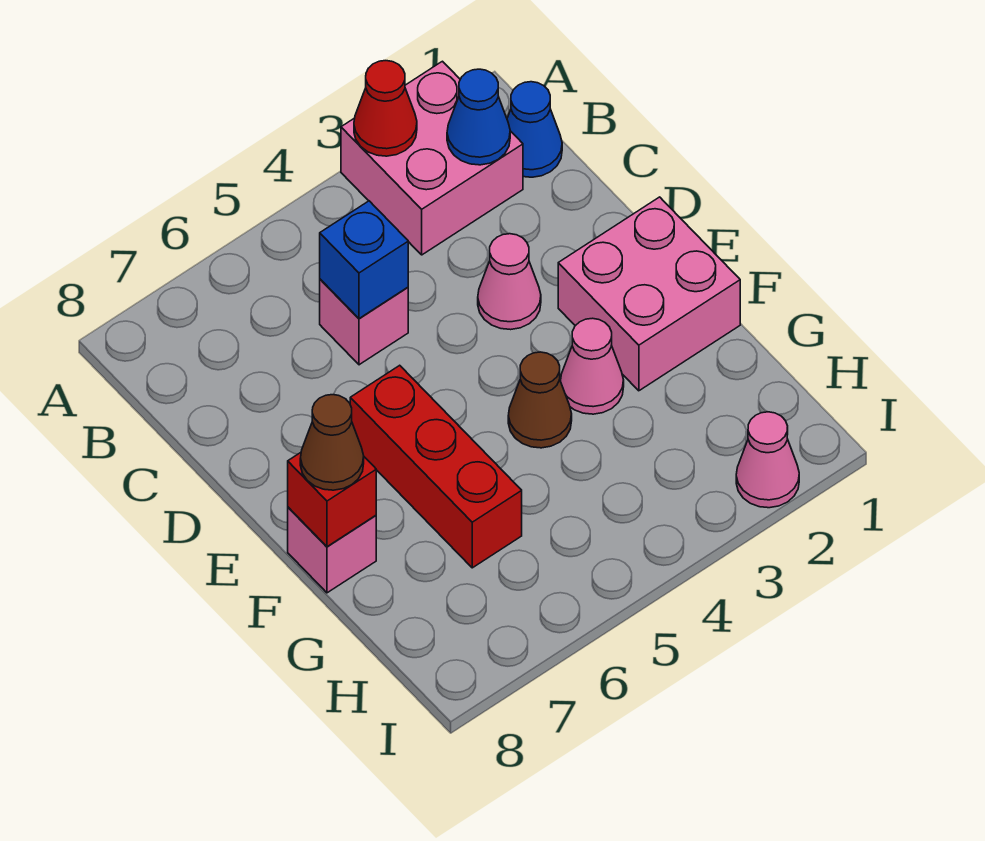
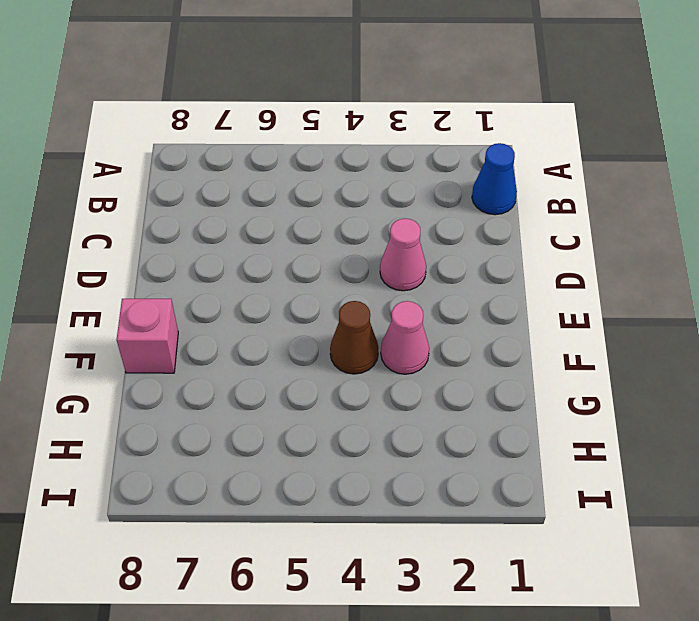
none -> pink brick A2:B3 level 1
none -> pink brick C5 level 1
none -> pink brick E1:F2 level 1

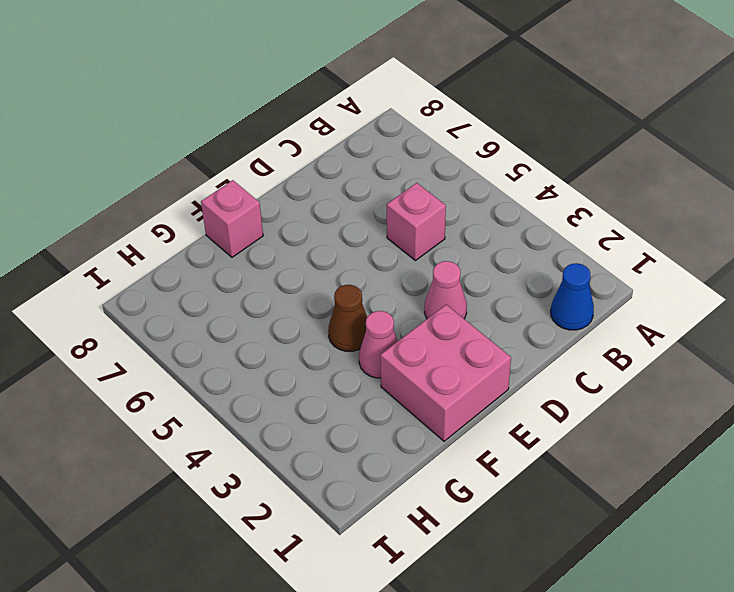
none -> pink brick A2:B3 level 1
none -> red brick E6:G6 level 1
none -> pink cone I2 level 1

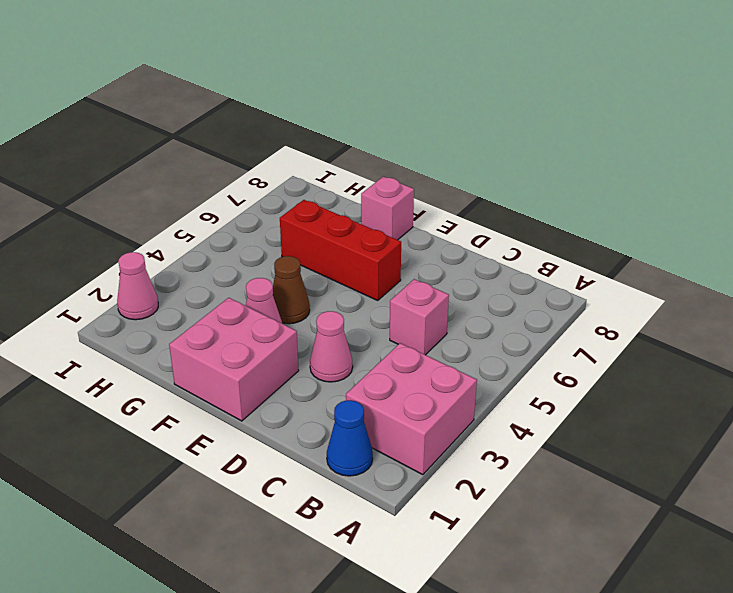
none -> red cone A3 level 2
none -> blue cone B2 level 2
none -> blue brick C5 level 2

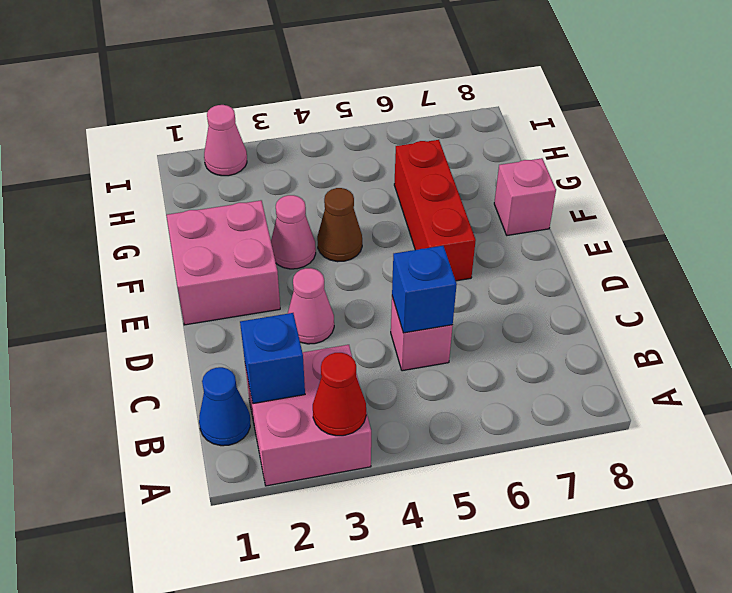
blue brick B2 level 2 -> blue cone B2 level 2
none -> red brick F8 level 2
none -> brown cone F8 level 3

